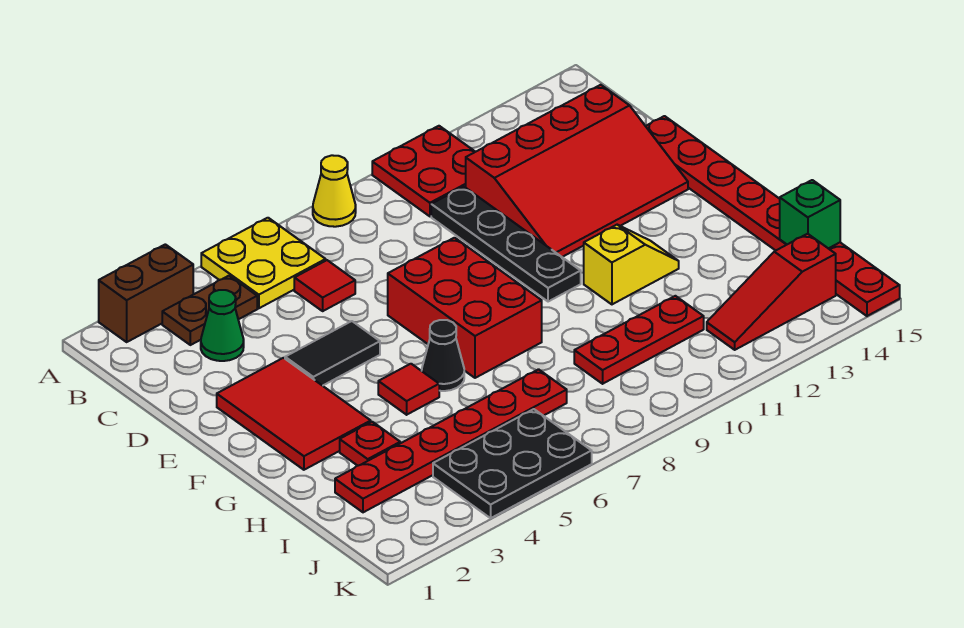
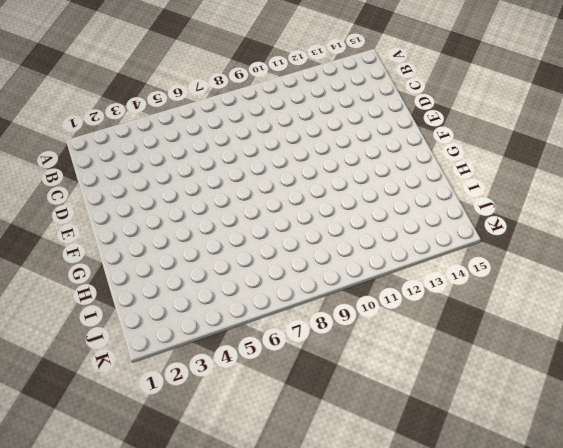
none -> brown brick A2:A3 level 1
none -> yellow plate A5:B6 level 1
none -> yellow cone A8 level 1

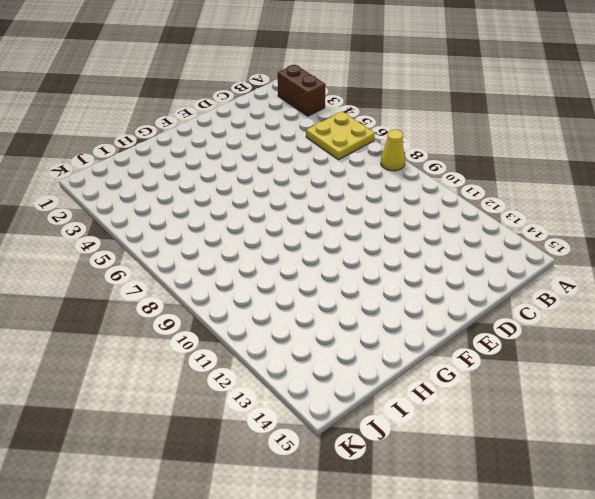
none -> red plate A10:B11 level 1
none -> brown plate B3:B4 level 1
none -> green cone C3 level 1

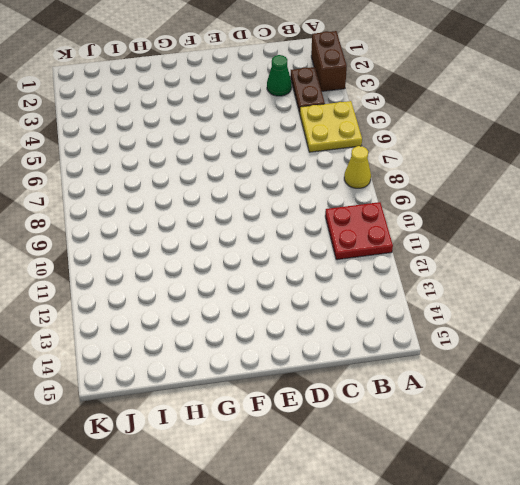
none -> red tile C6 level 1
none -> black plate C10:F10 level 1
none -> red slope C11:E14 level 1 top C

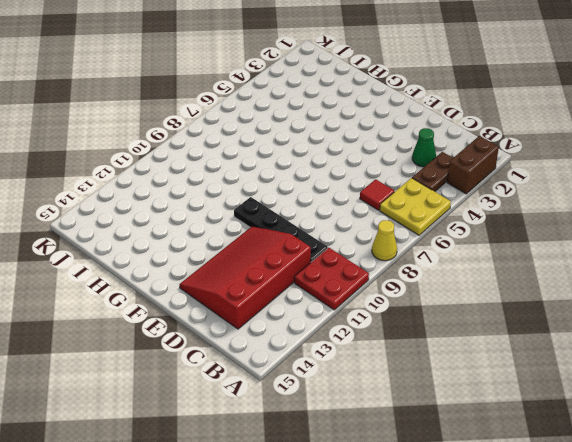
none -> red plate D15:K15 level 1
none -> red tile E2:G3 level 1
none -> black tile E4:E5 level 1

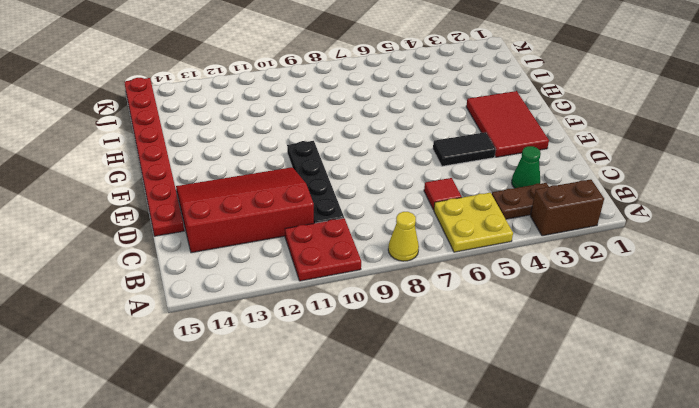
none -> red brick E7:G8 level 1
none -> red tile G5 level 1
none -> black cone G6 level 1

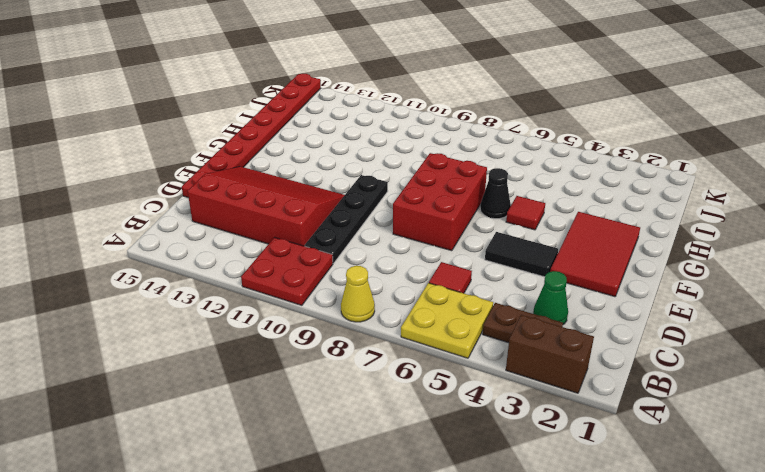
none -> yellow slope G11:G12 level 1 top 11
none -> red plate H3 level 1
none -> red plate I2:I7 level 1

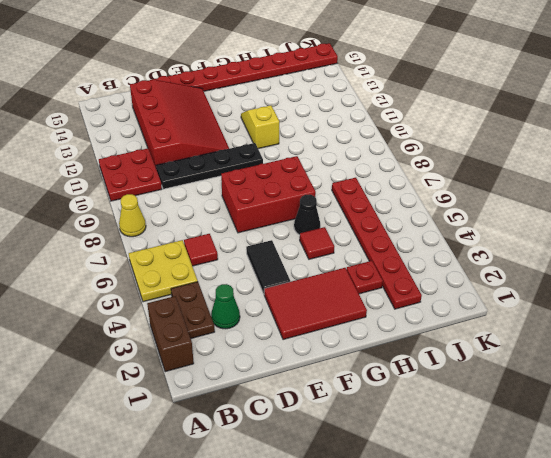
none -> red plate I9:I11 level 1
none -> black plate J4:K6 level 1
none -> red slope J12:J14 level 1 top 14

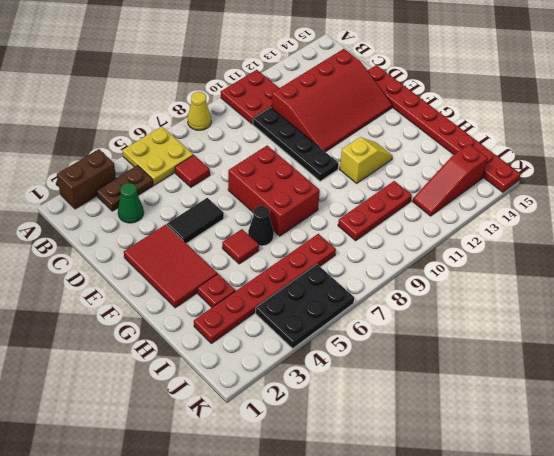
none -> green brick I15 level 2

